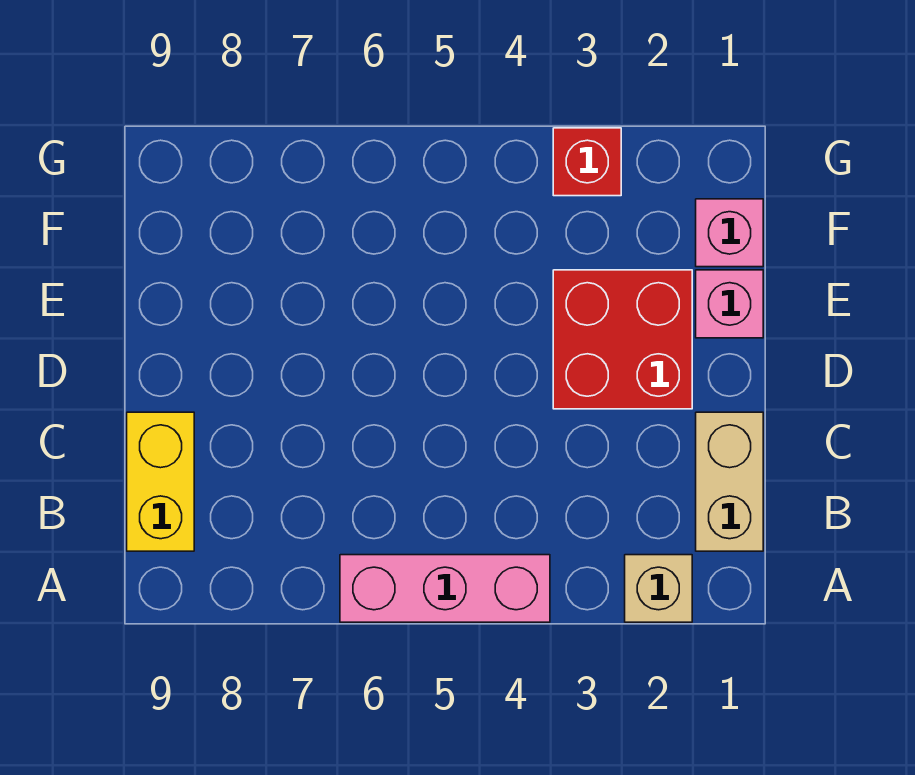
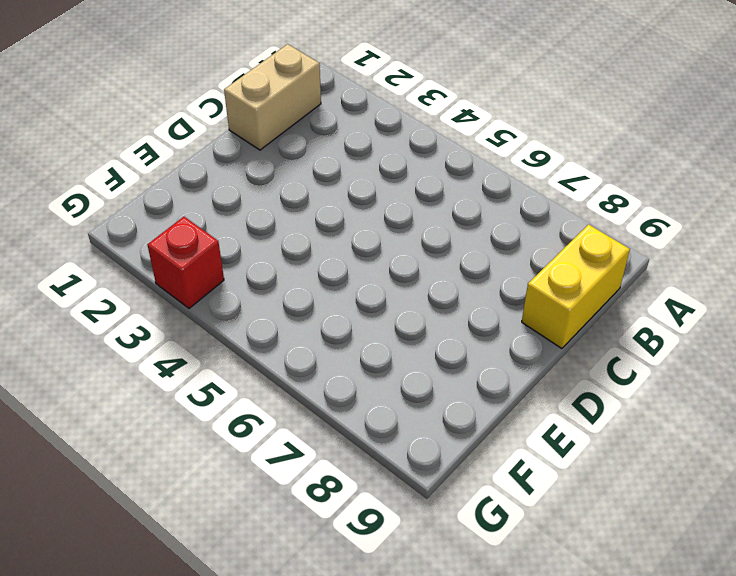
none -> tan brick A2 level 1
none -> pink brick A4:A6 level 1

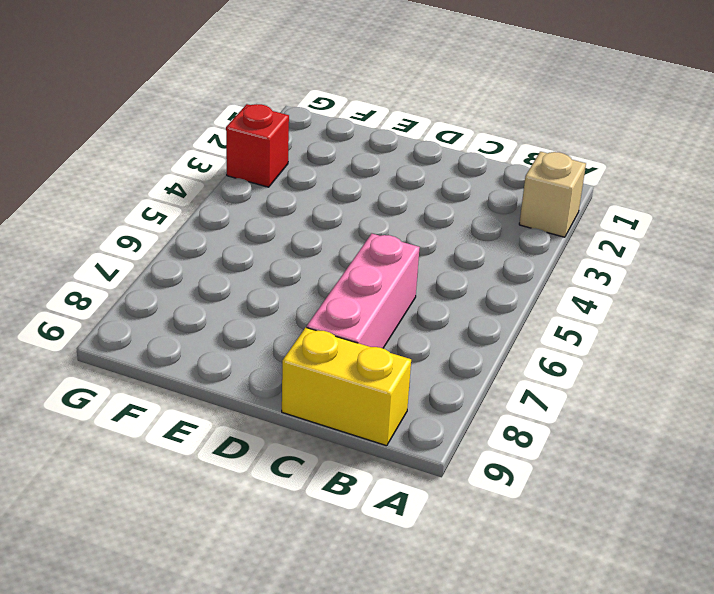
pink brick C6:C8 level 1 -> pink brick A4:A6 level 1
none -> tan brick B1:C1 level 1
none -> red brick D2:E3 level 1

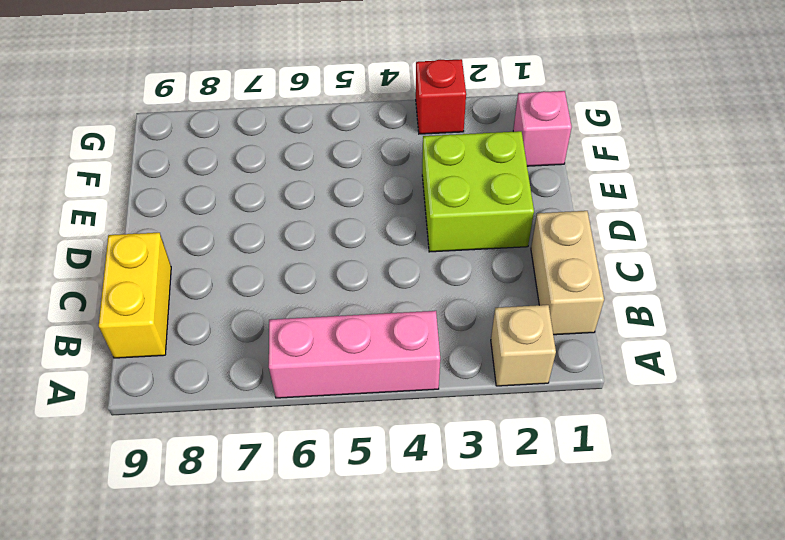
lime brick D2:E3 level 1 -> red brick D2:E3 level 1
none -> pink brick E1 level 1

